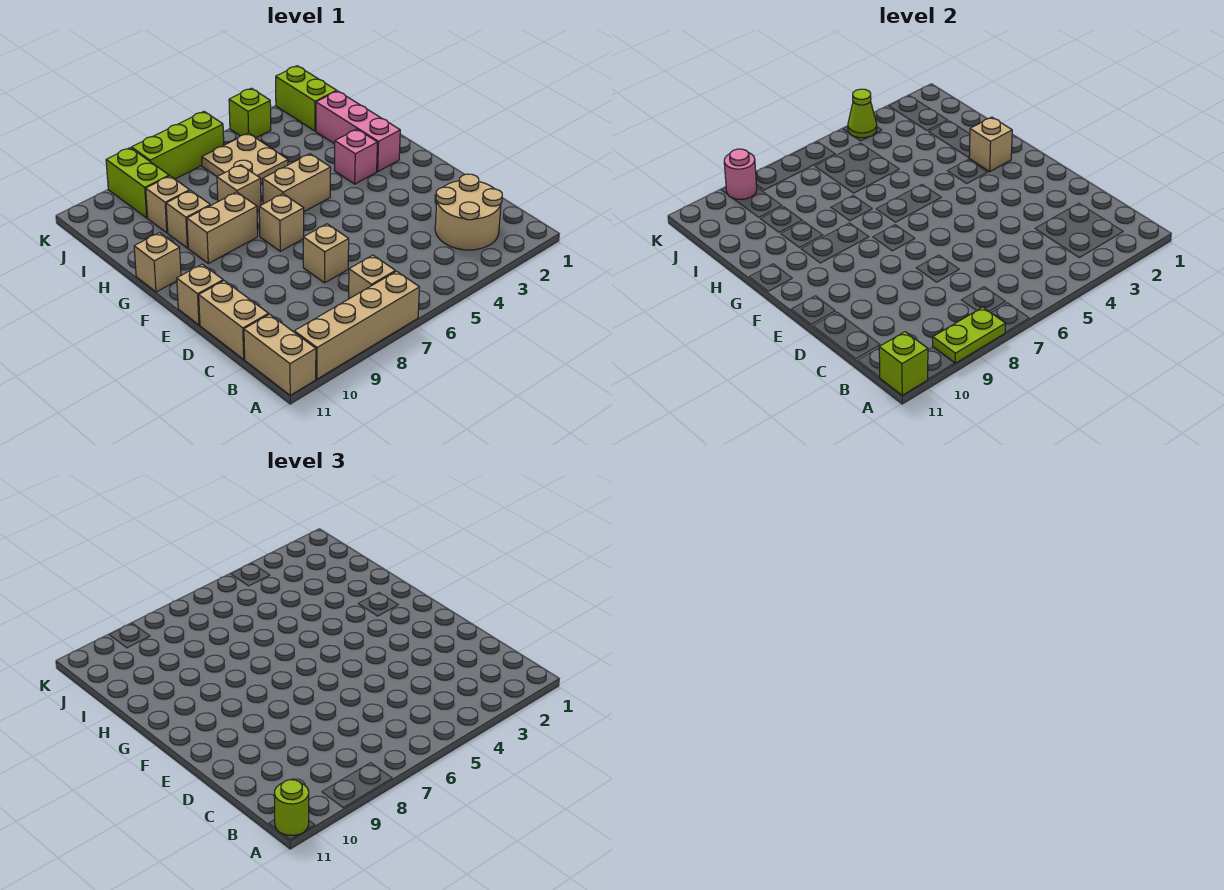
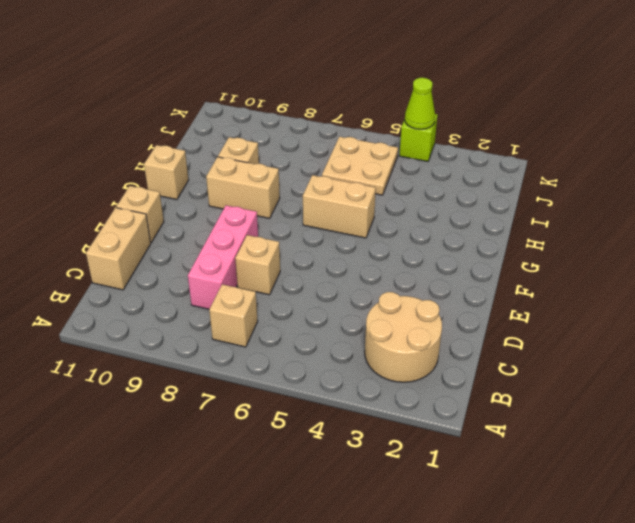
pink brick C8:E8 level 1 -> pink brick G2:I2 level 1
none -> tan brick A7:A10 level 1
none -> tan brick A11:B11 level 1
none -> tan brick F7 level 1

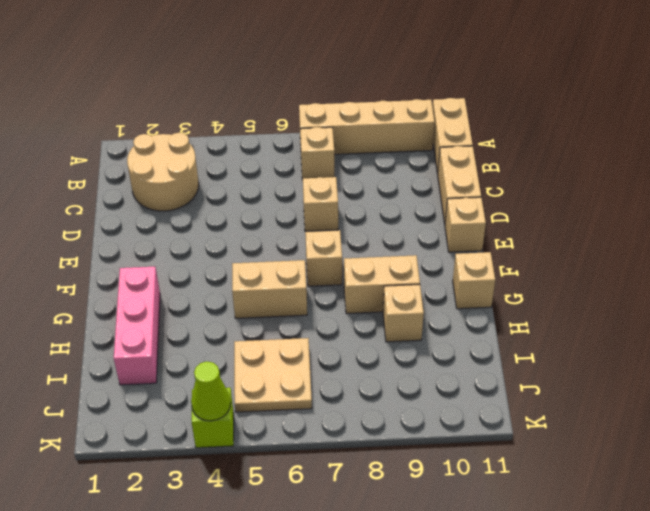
none -> pink brick G3 level 1
none -> tan brick H7 level 1
none -> tan brick I9 level 1

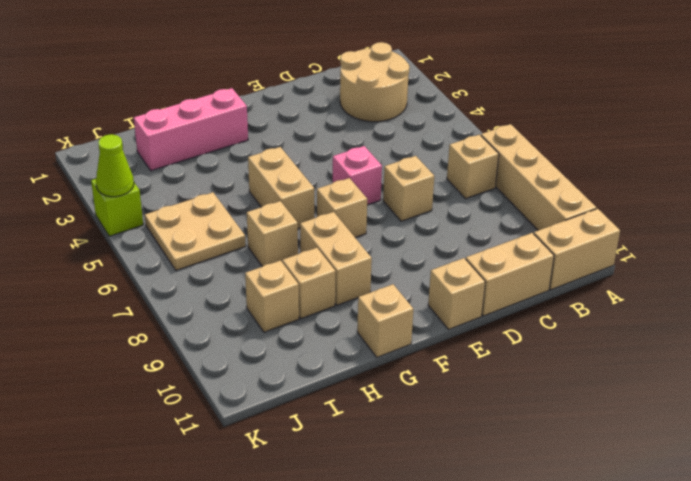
pink brick E6 level 1 -> pink brick G3 level 1
none -> lime brick J2:K2 level 1
none -> lime brick J9:K9 level 1
none -> lime brick K6:K8 level 1

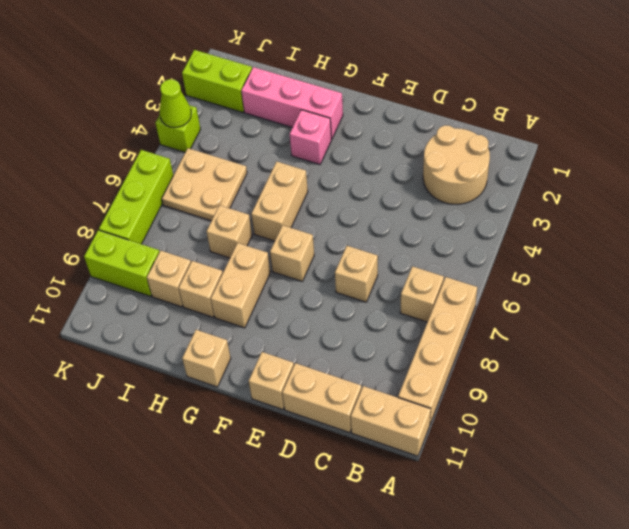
none -> lime plate A8:A9 level 2
none -> lime brick A11 level 2
none -> tan brick G2 level 2

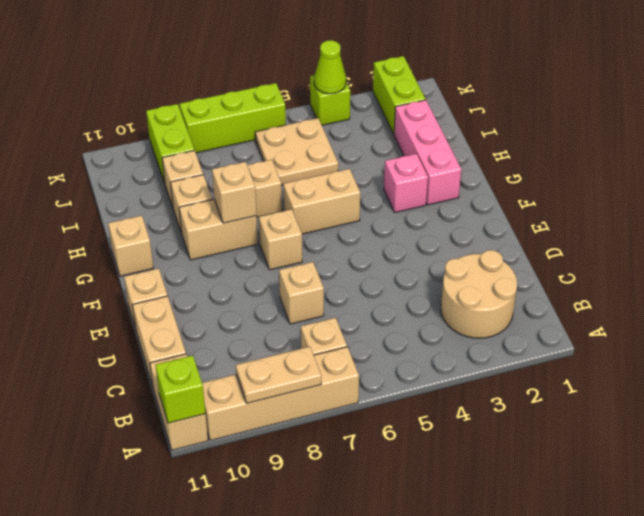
tan plate A8:A9 level 2 -> lime plate A8:A9 level 2
tan brick G8 level 2 -> tan brick G2 level 2
none -> pink round brick K9 level 2
none -> lime round brick A11 level 3

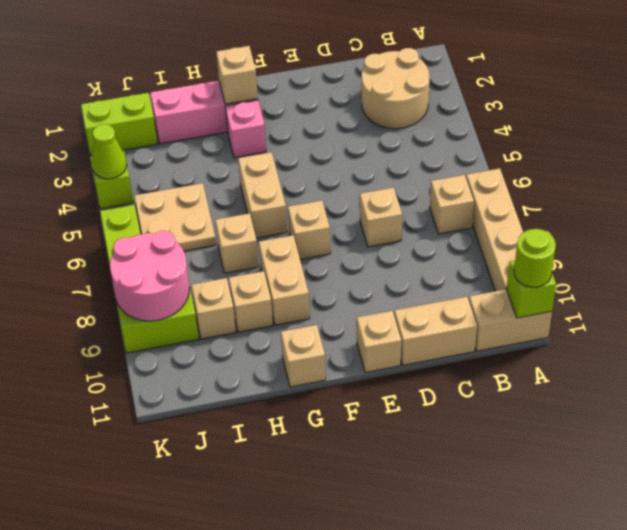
pink round brick J8:K9 level 2 -> pink round brick K9 level 2
none -> lime plate A8:A9 level 2

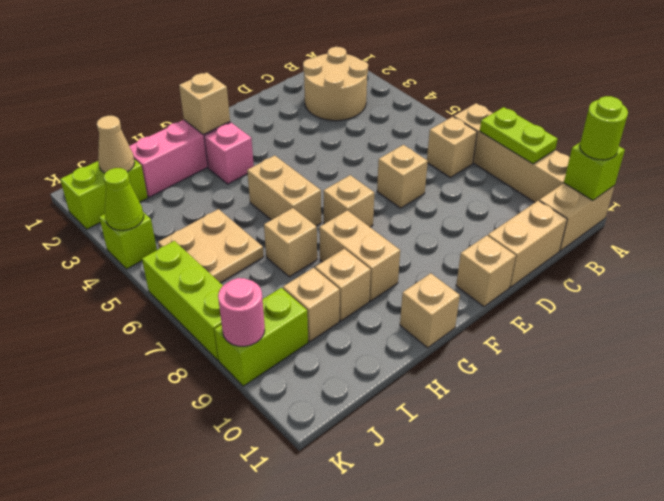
tan cone J2 level 2 -> none

